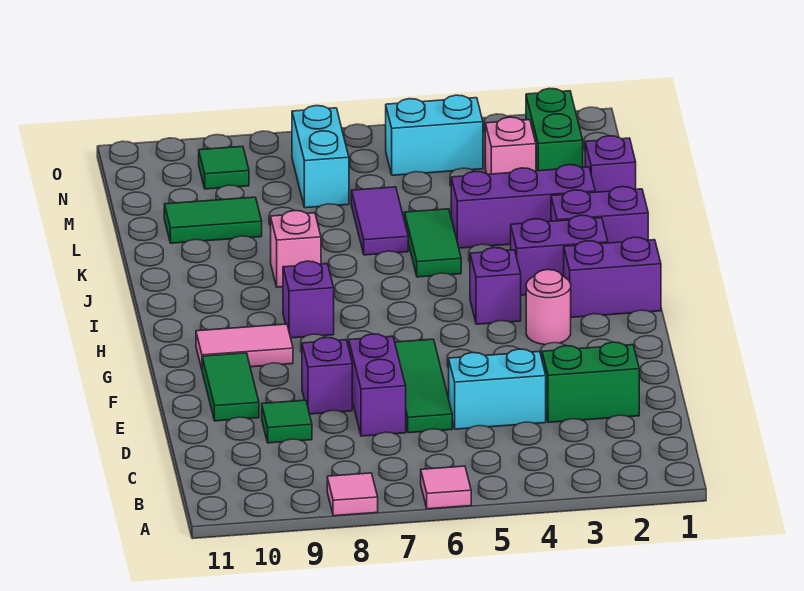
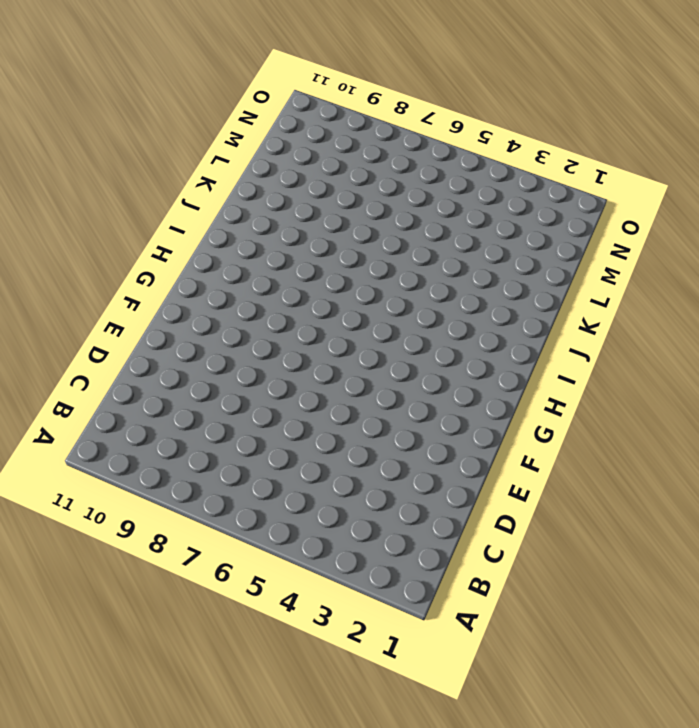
none -> pink tile A6 level 1
none -> pink tile A8 level 1
none -> green brick D2:D3 level 1

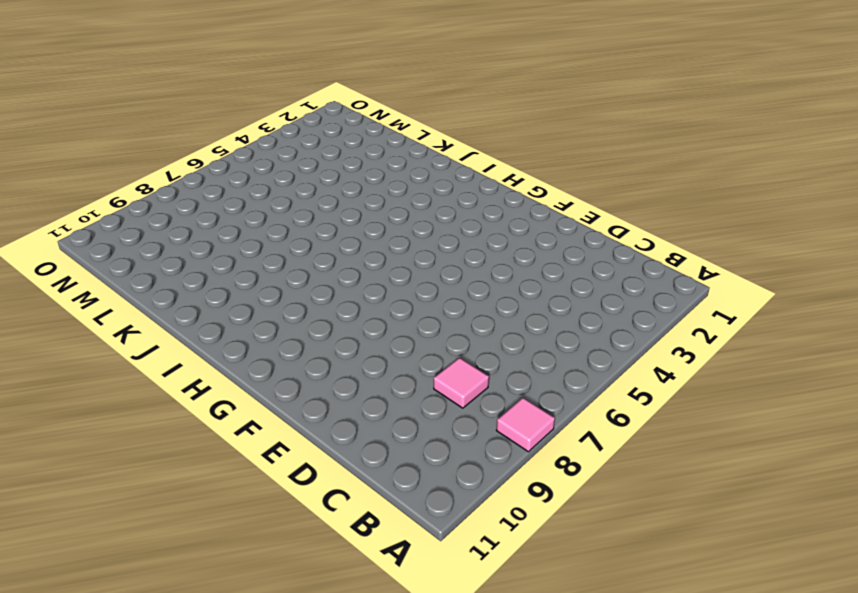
pink tile C8 level 1 -> pink tile A6 level 1
none -> green brick D2:D3 level 1
none -> cyan brick D4:D5 level 1
none -> green tile D6:F6 level 1

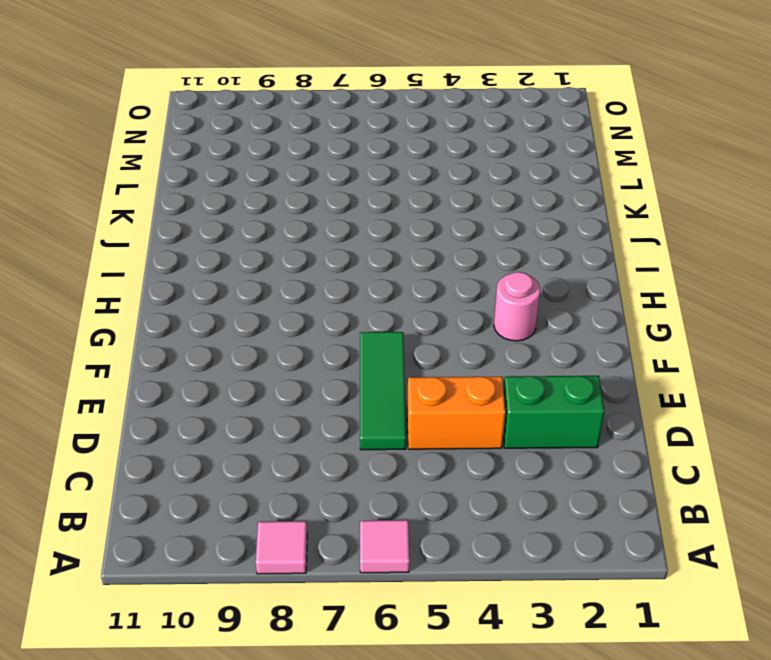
orange brick D4:D5 level 1 -> cyan brick D4:D5 level 1
none -> purple brick D7:E7 level 1
none -> green tile D9 level 1
none -> purple brick E8 level 1

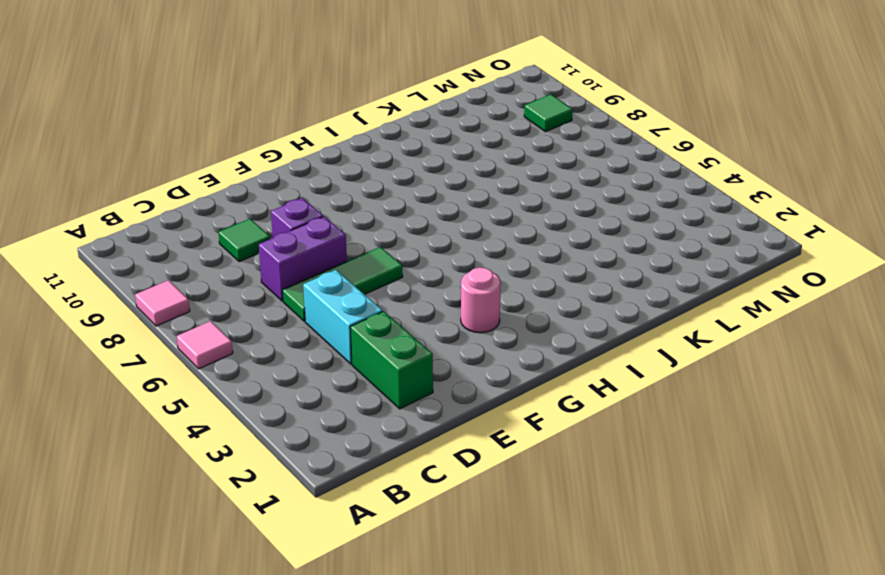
none -> green tile E10:F10 level 1
none -> pink tile G9:G10 level 1
none -> purple brick H1:H2 level 1

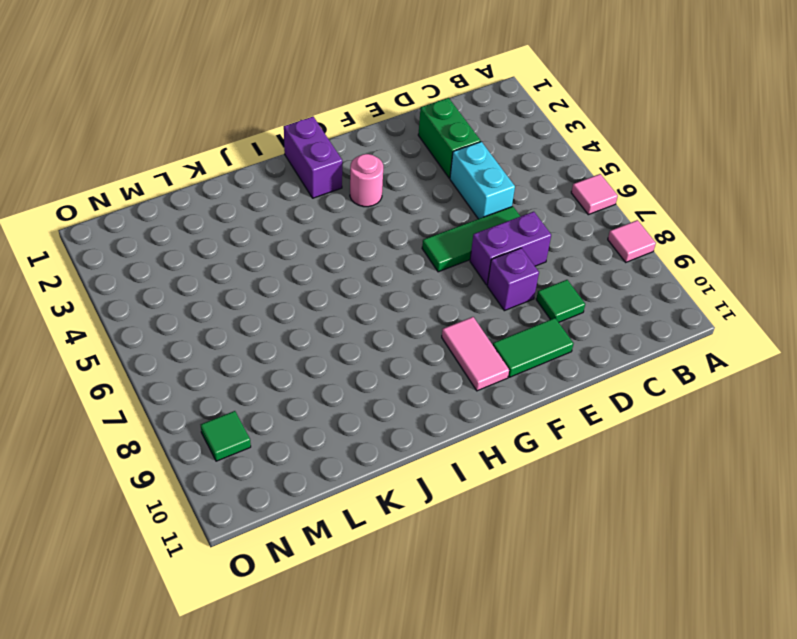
none -> purple brick H4 level 1
none -> purple brick H8 level 1
none -> purple brick I2:I3 level 1

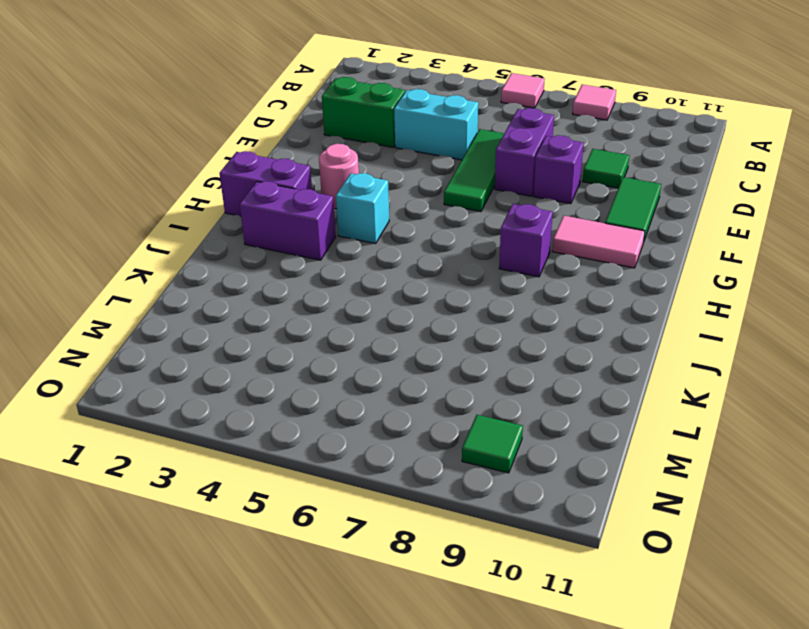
cyan brick H4 level 1 -> purple brick H4 level 1
none -> purple brick J1:J2 level 1
none -> green tile J5:K5 level 1
none -> pink brick J8 level 1

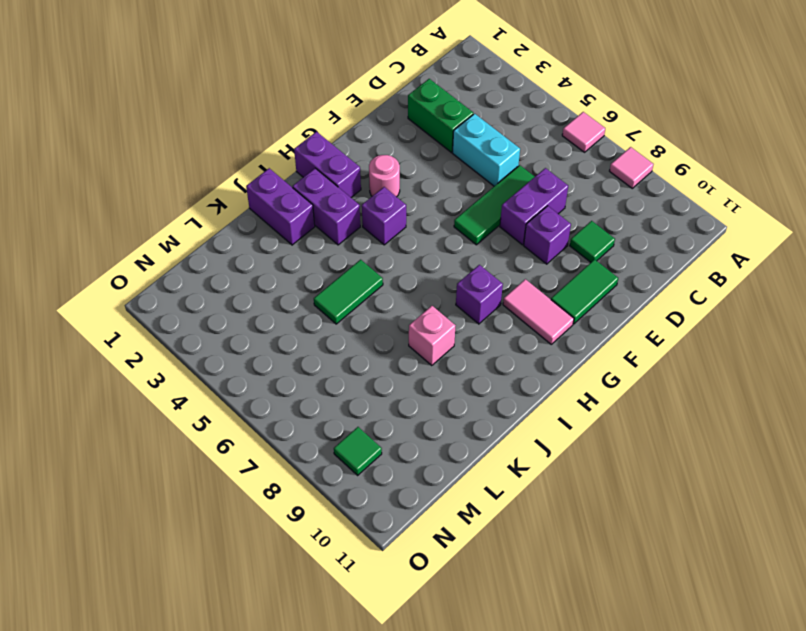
none -> purple brick K2:K4 level 1
none -> purple tile K6:L6 level 1
none -> purple brick L1 level 1

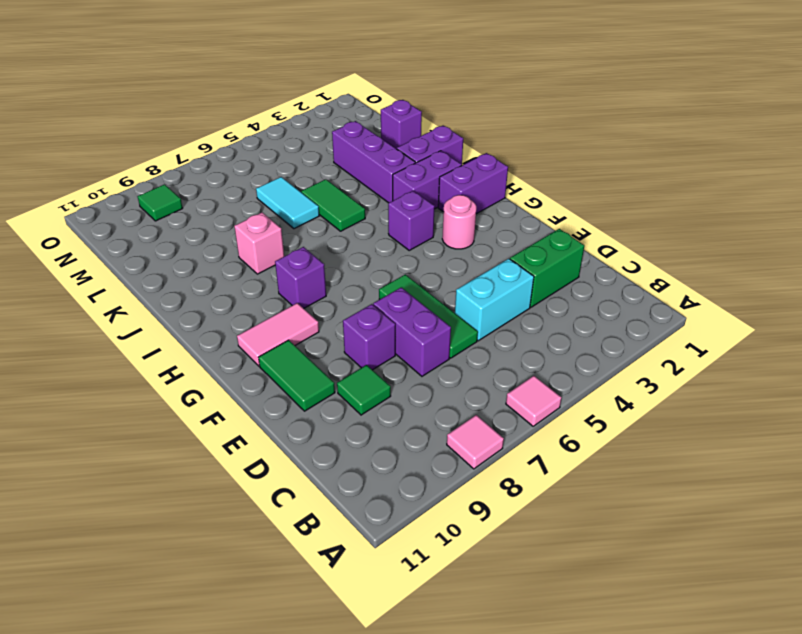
purple brick J3:L3 level 1 -> purple brick K2:K4 level 1
cyan tile K6:L6 level 1 -> purple tile K6:L6 level 1
none -> green tile L9:L10 level 1
none -> green brick M2:N2 level 1
none -> pink brick M3 level 1

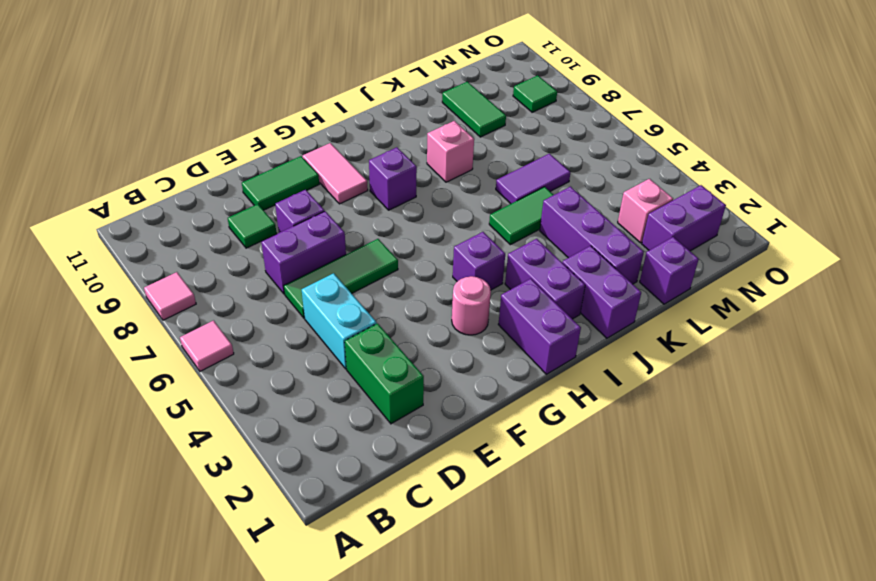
purple brick M2:N2 level 1 -> green brick M2:N2 level 1
none -> cyan brick M7:N7 level 1
none -> cyan brick N4:N5 level 1

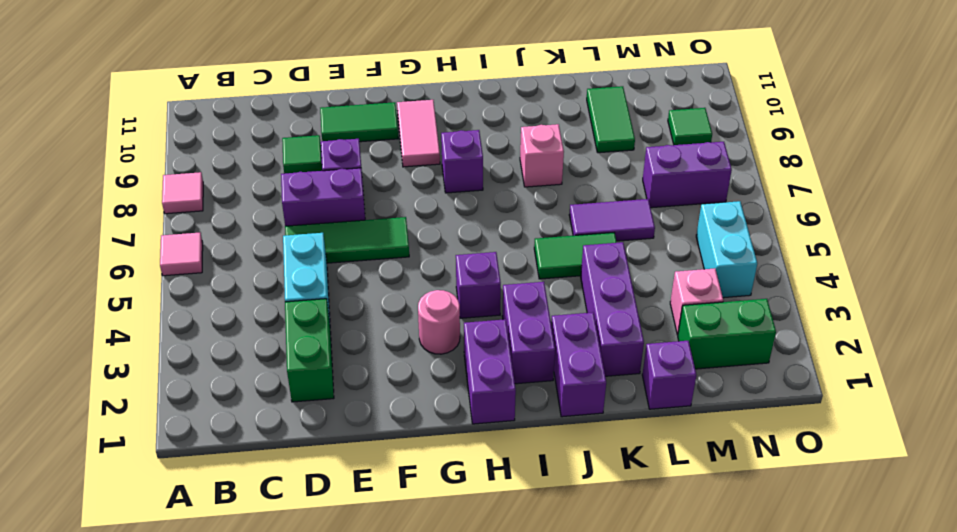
purple brick M7:N7 level 1 -> cyan brick M7:N7 level 1

